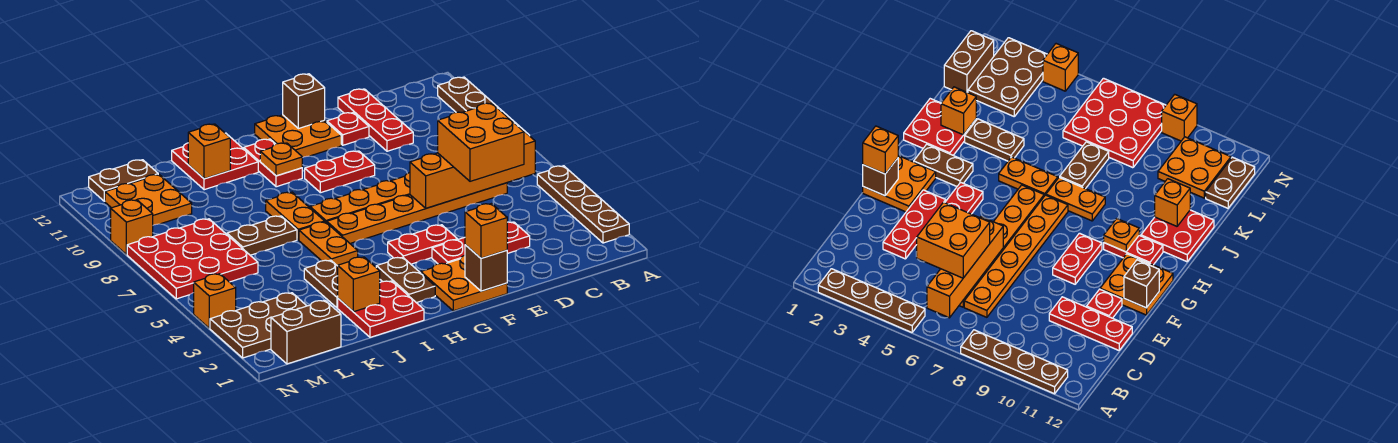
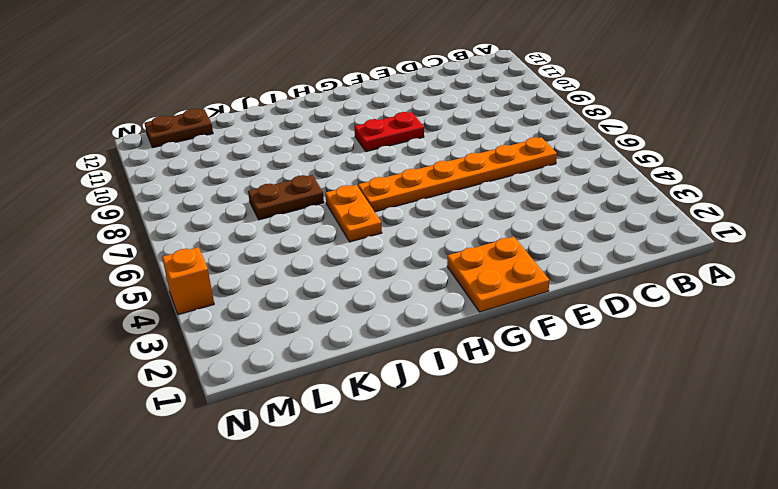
none -> brown plate A2:A5 level 1
none -> brown plate A8:A11 level 1
none -> orange plate C7:H7 level 1
none -> red plate D3:F3 level 1

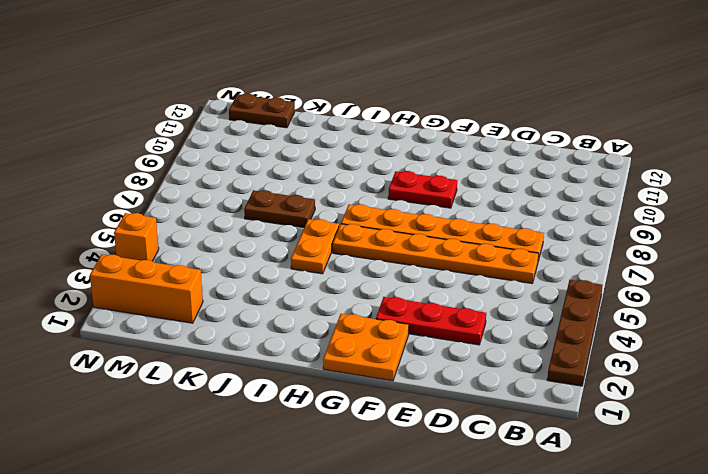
orange brick L2:N2 level 1 -> brown plate L2:N3 level 1
none -> brown plate A8:A11 level 1
none -> red plate D10:D12 level 1
none -> red plate E11 level 1
none -> red plate F4:G4 level 1

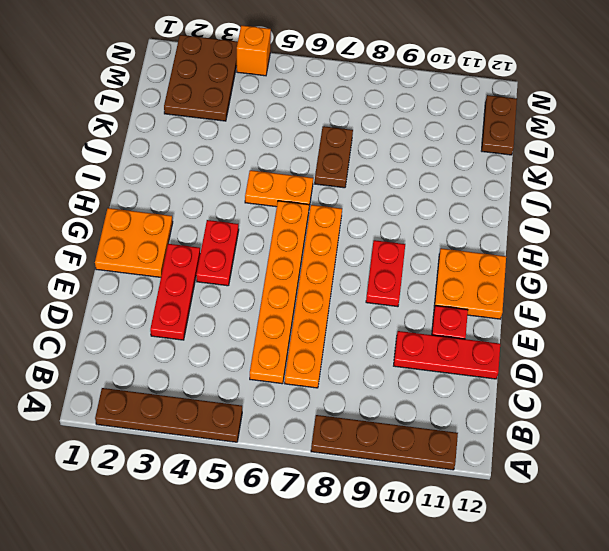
none -> brown plate H2:H3 level 1
none -> red plate H10:H11 level 1
none -> red plate I1:J2 level 1
none -> orange plate I7:I8 level 1

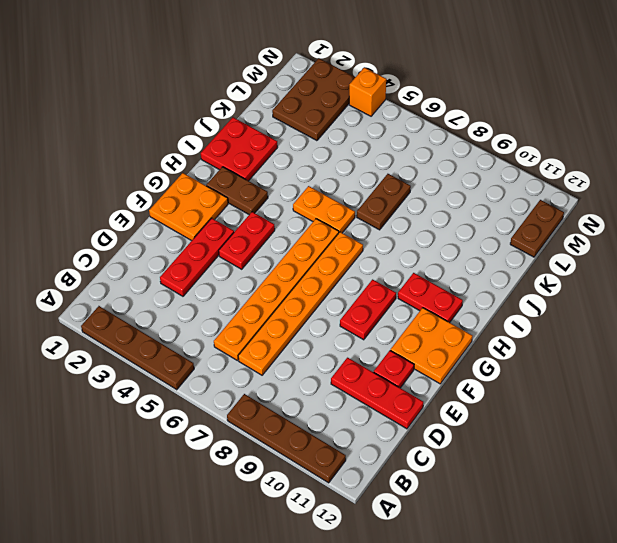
none -> orange plate I7:I8 level 1
none -> red plate I11:J12 level 1
none -> brown plate J3:J4 level 1
none -> brown brick L1:M1 level 1

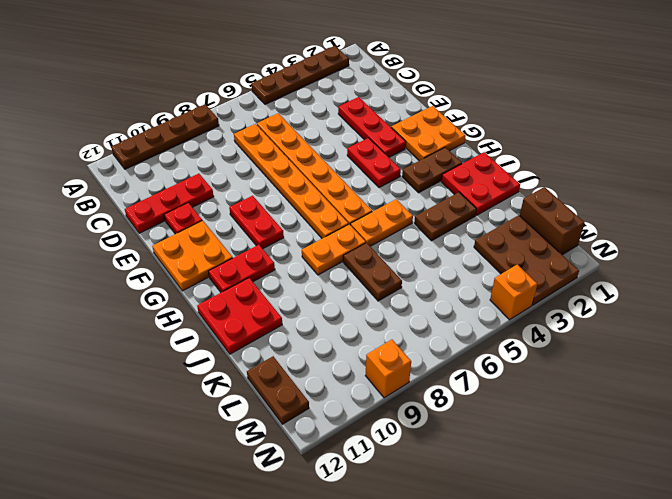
none -> red plate L6:N8 level 1
none -> orange plate L10:M11 level 1
none -> orange brick B6:E6 level 2
none -> brown brick F1 level 2

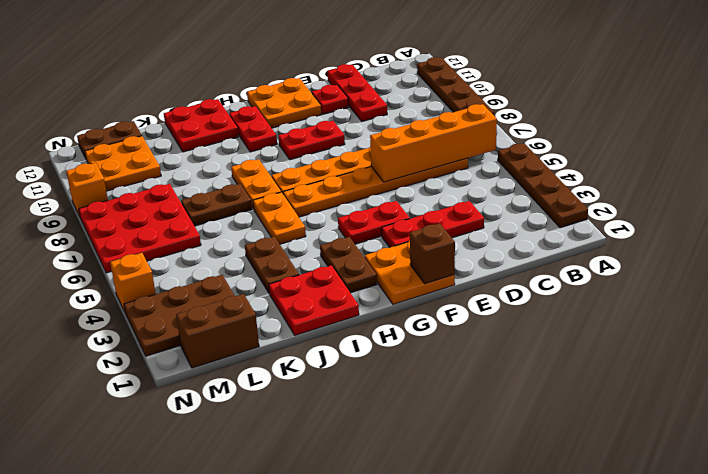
none -> brown brick F12 level 2
none -> orange plate H10 level 2
none -> orange brick J2 level 2
none -> orange brick J11 level 2

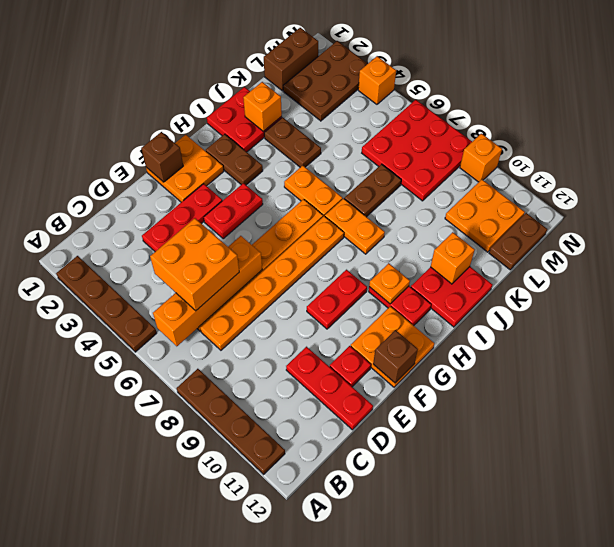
none -> orange brick F1 level 3

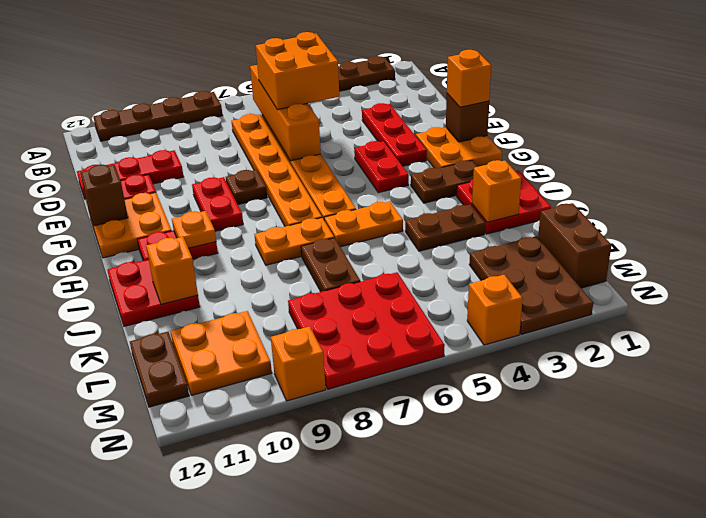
brown plate F8 level 1 -> none

